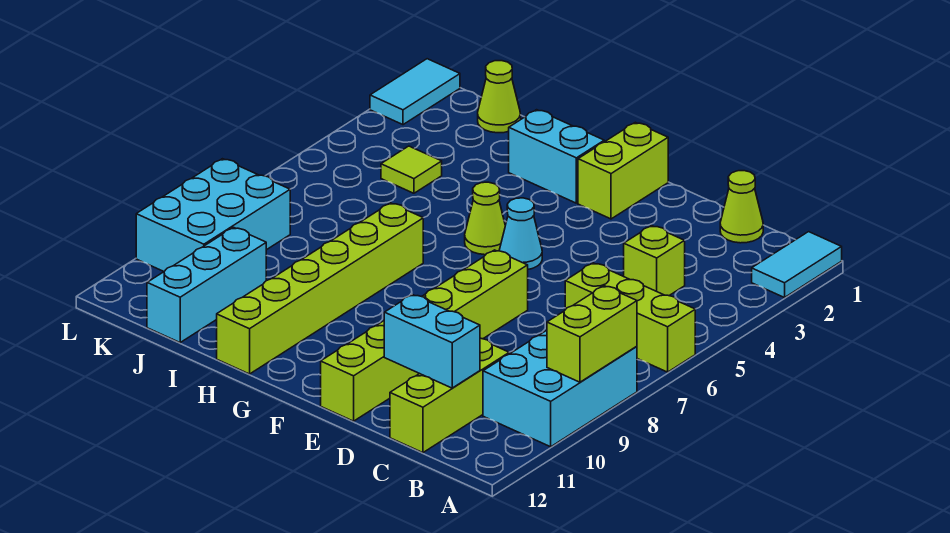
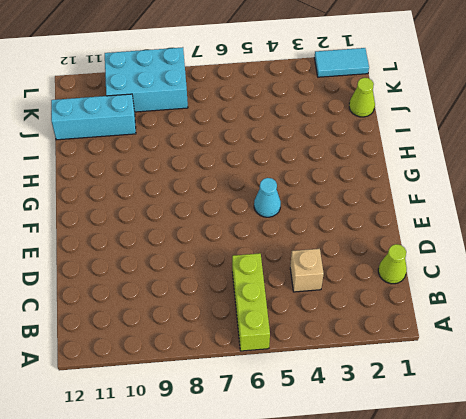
tan brick C4 level 1 -> lime brick C4 level 1
none -> cyan tile A1:A2 level 1
none -> cyan brick A8:B10 level 1
none -> lime brick C10:C12 level 1

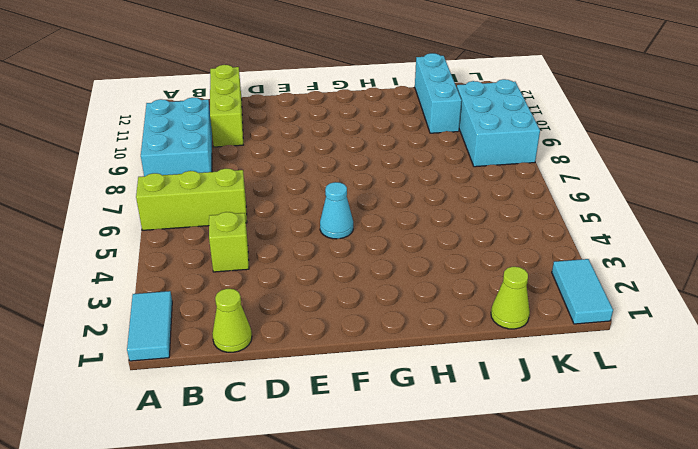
none -> lime brick E7:E12 level 1
none -> lime brick F1:F2 level 1
none -> cyan brick G2:H2 level 1

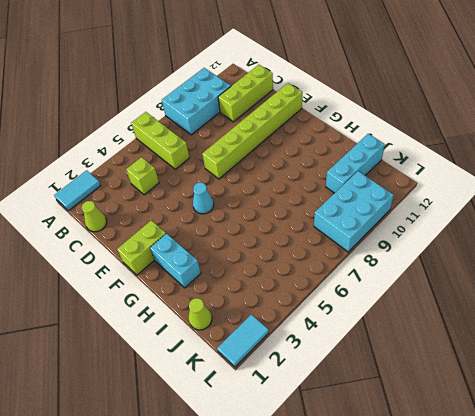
none -> lime cone G5 level 1
none -> lime brick H7:H12 level 1
none -> lime tile J4 level 1

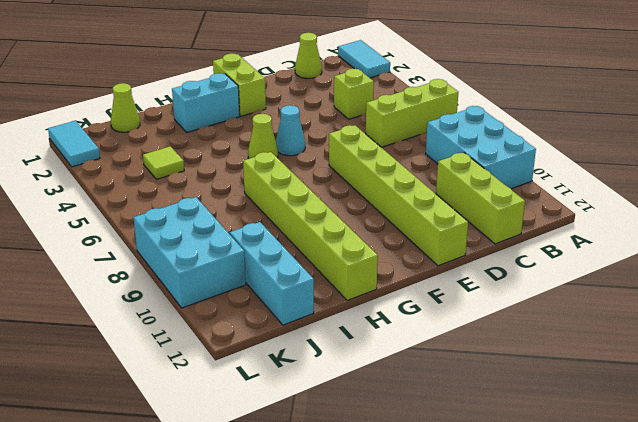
none -> lime brick A8:A9 level 2
none -> cyan brick C11:D11 level 2

